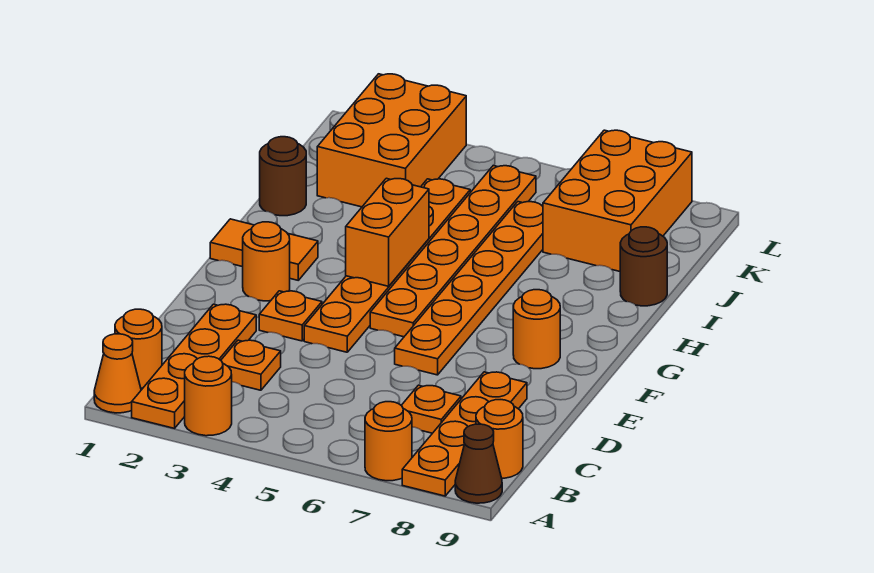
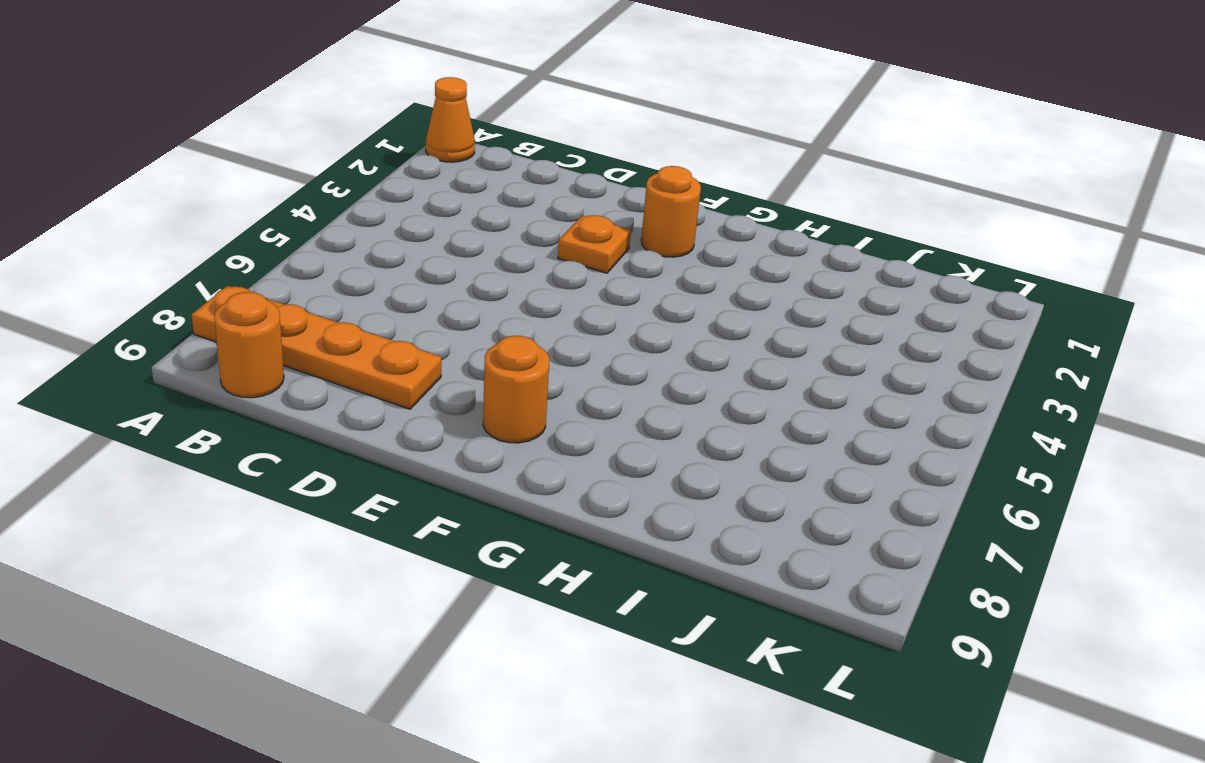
none -> orange plate A2:D2 level 1
none -> orange round brick A3 level 1
none -> orange round brick A7 level 1

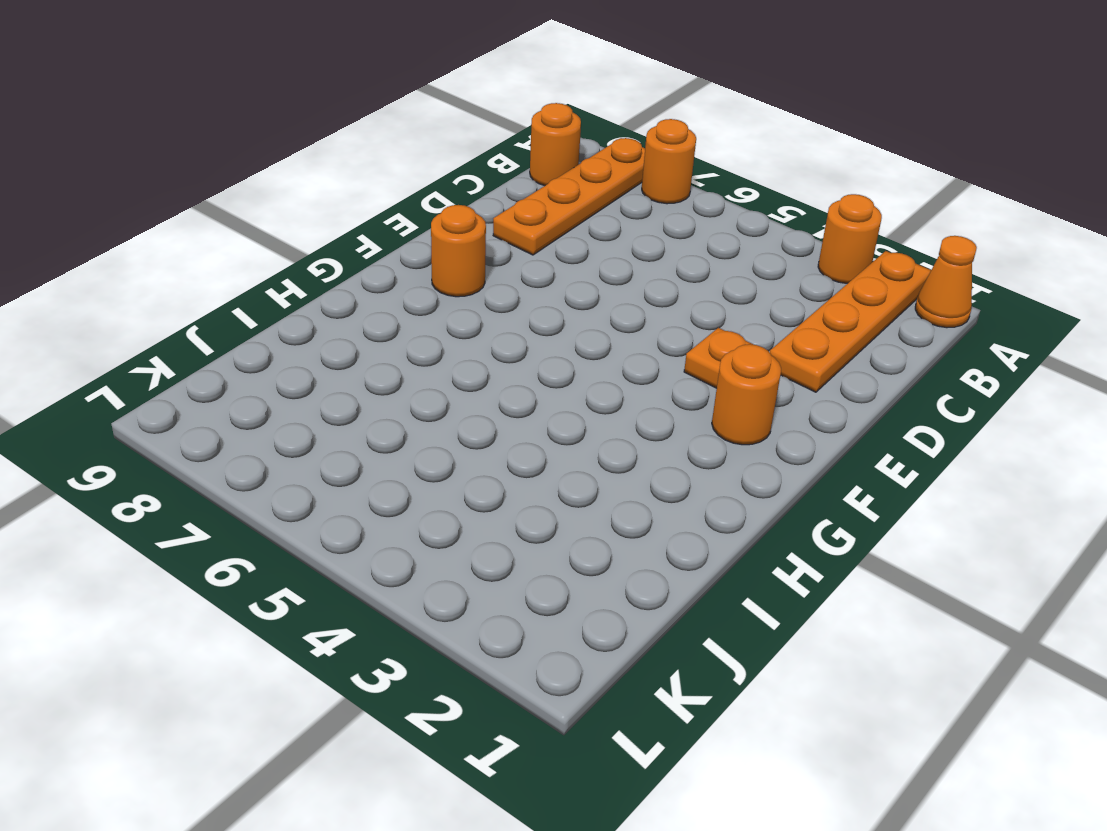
none -> brown cone A9 level 1
none -> orange round brick B1 level 1
none -> orange plate C3 level 1

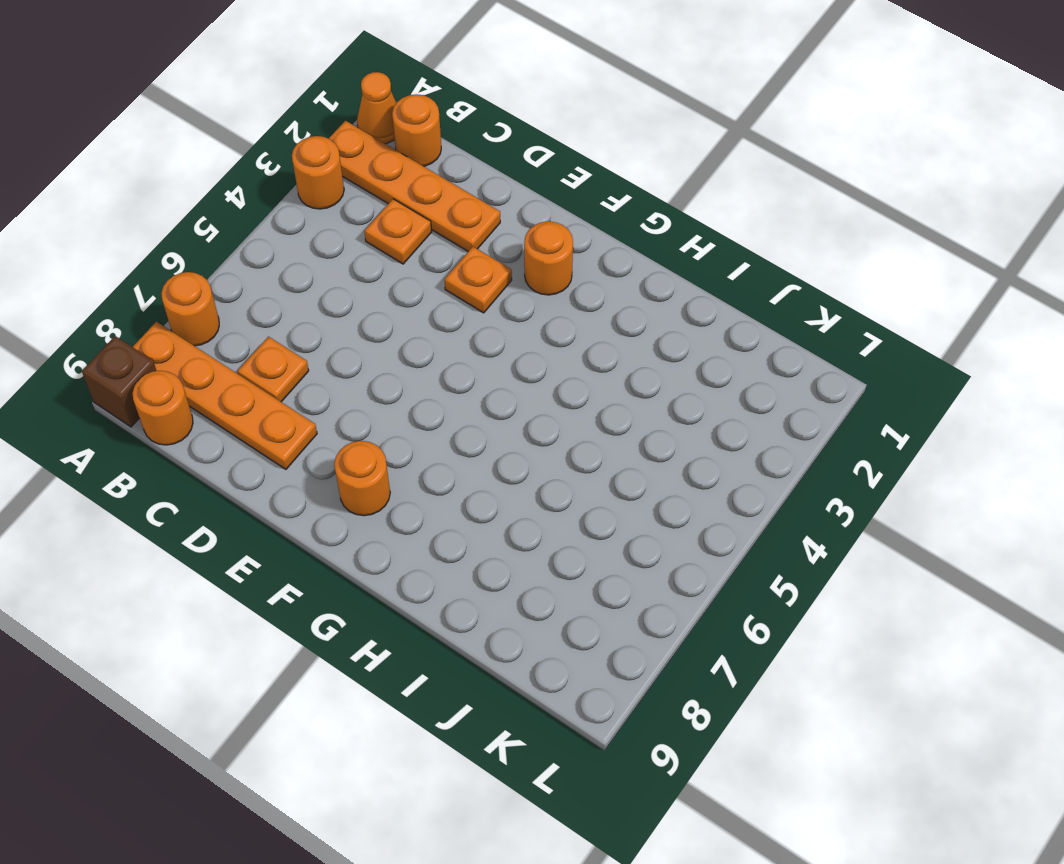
brown brick A9 level 1 -> brown cone A9 level 1
none -> orange plate E4:J4 level 1
none -> orange plate E6:J6 level 1
none -> orange plate F5:K5 level 1

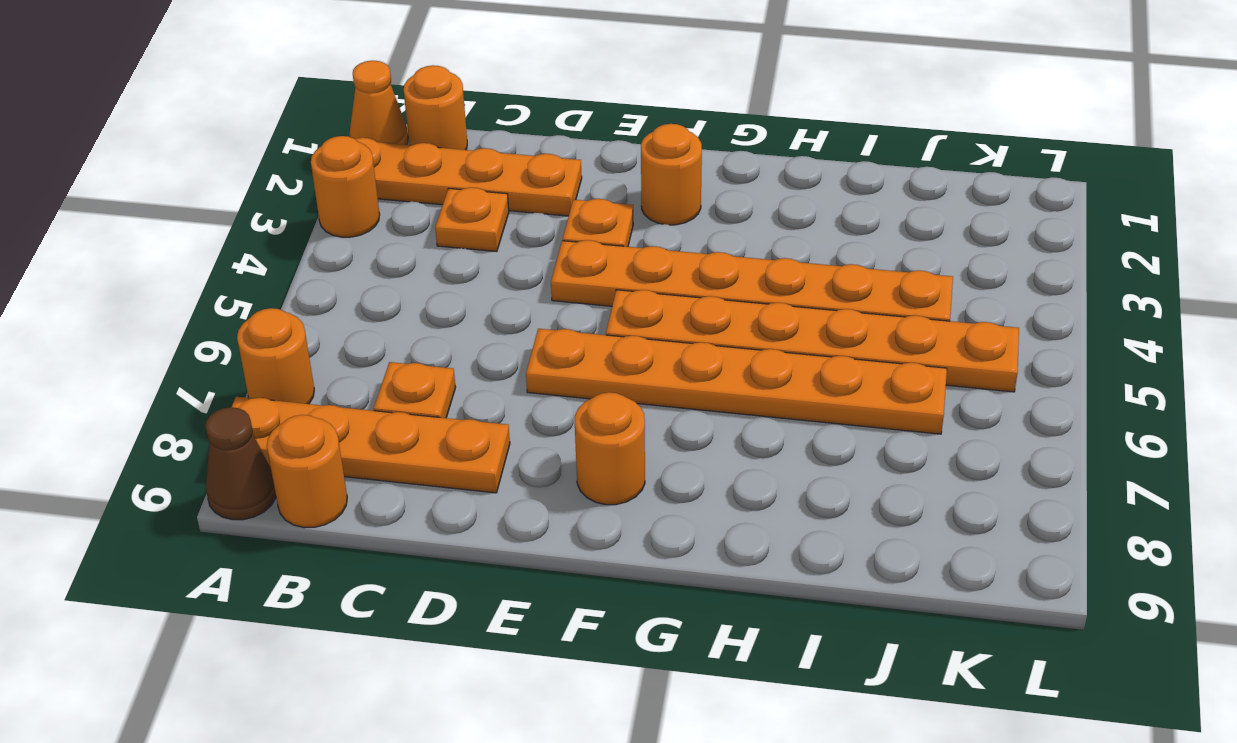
none -> orange tile G1:G2 level 1
none -> brown round brick I1 level 1
none -> brown round brick I9 level 1

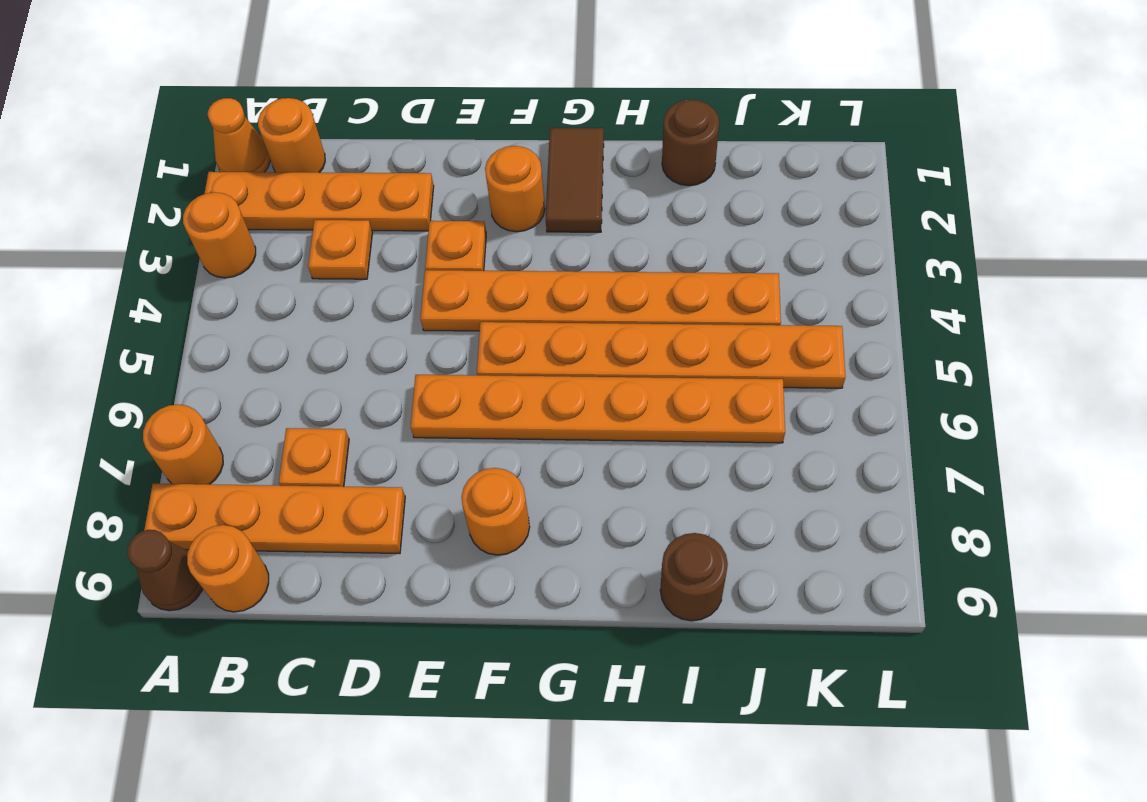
brown tile G1:G2 level 1 -> orange tile G1:G2 level 1
none -> orange brick J2:L3 level 1
none -> orange brick J7:L8 level 1
none -> orange brick G4:H4 level 2

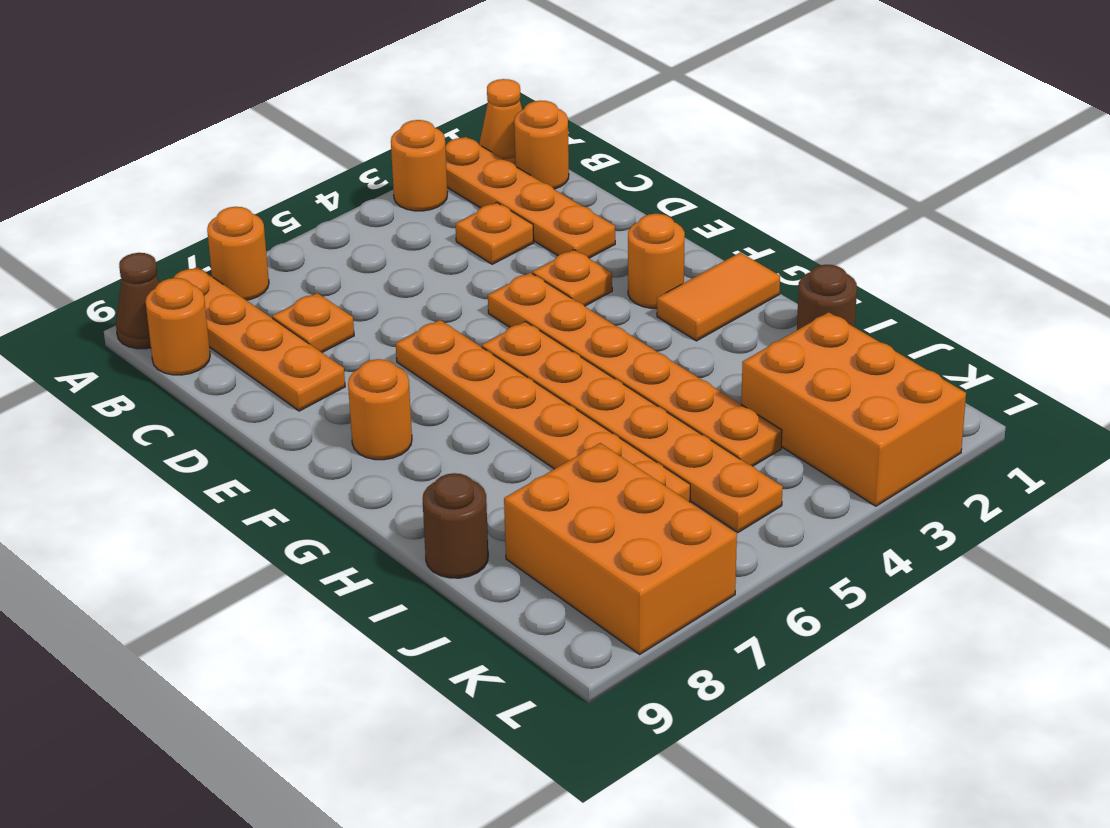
none -> orange brick G4:H4 level 2

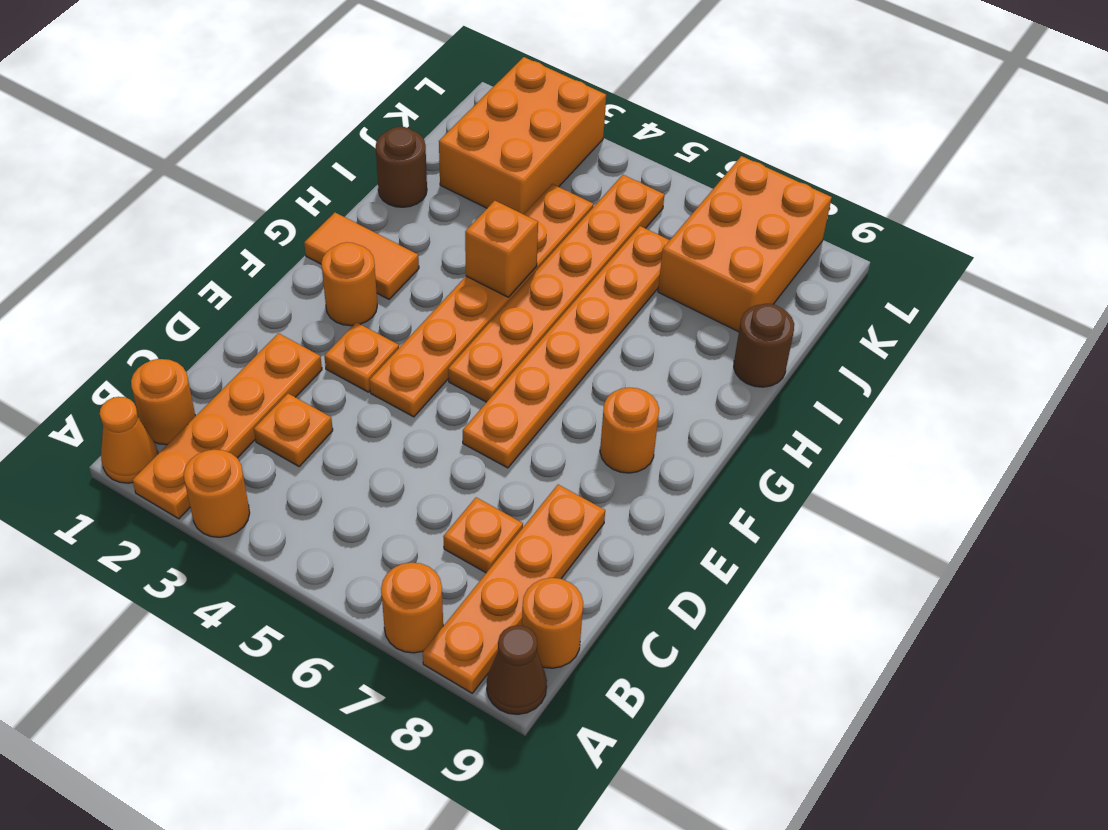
orange brick H4 level 2 -> orange brick G4:H4 level 2

